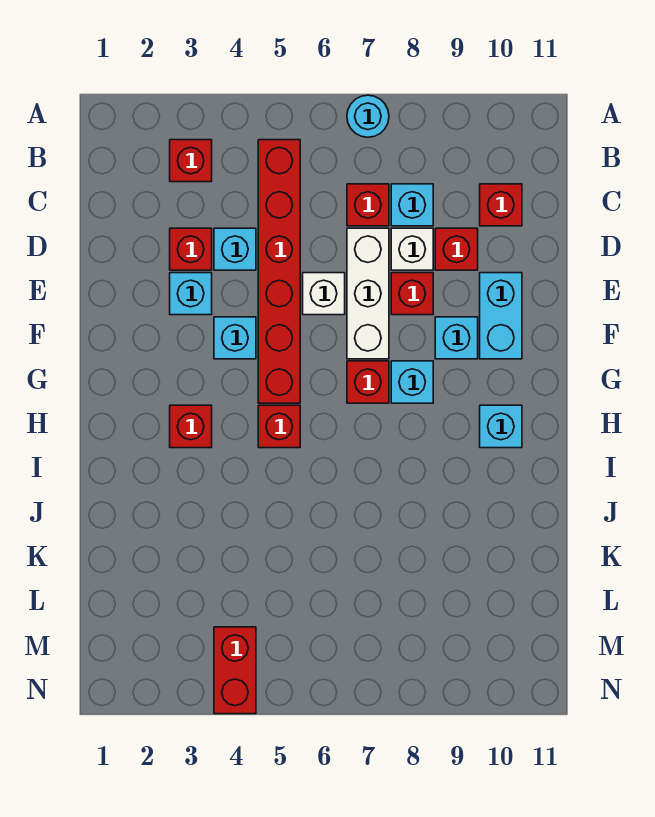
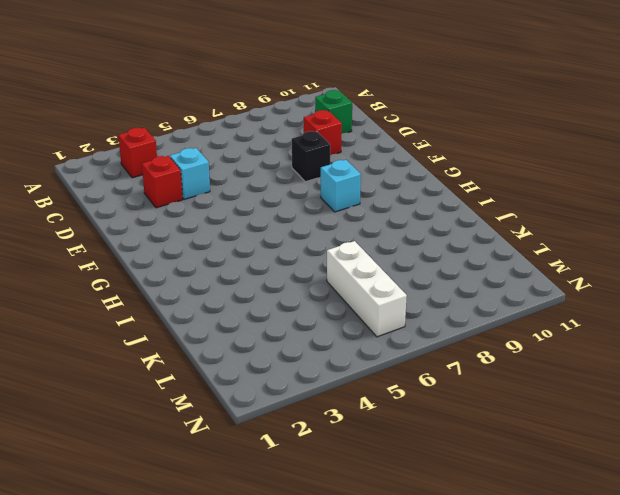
green brick C10 level 1 -> red brick C10 level 1
black brick E8 level 1 -> red brick E8 level 1
white brick K6:M6 level 1 -> white brick D7:F7 level 1
none -> cyan round brick A7 level 1
none -> red brick B5:G5 level 1
none -> red brick C7 level 1

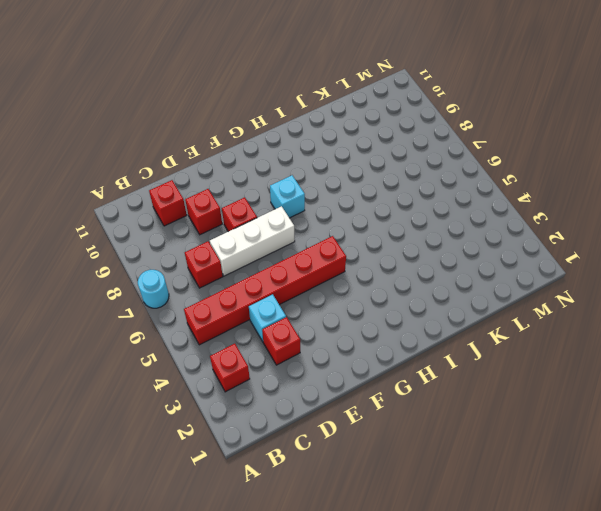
none -> cyan brick C8 level 1
none -> white brick D8 level 1
none -> cyan brick E3 level 1

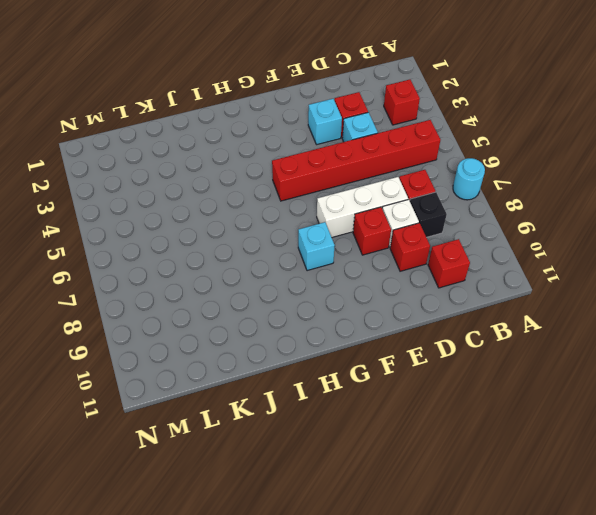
black brick C8 level 1 -> cyan brick C8 level 1
none -> white brick E6 level 1
none -> cyan brick E10:F10 level 1
none -> cyan brick F4 level 1

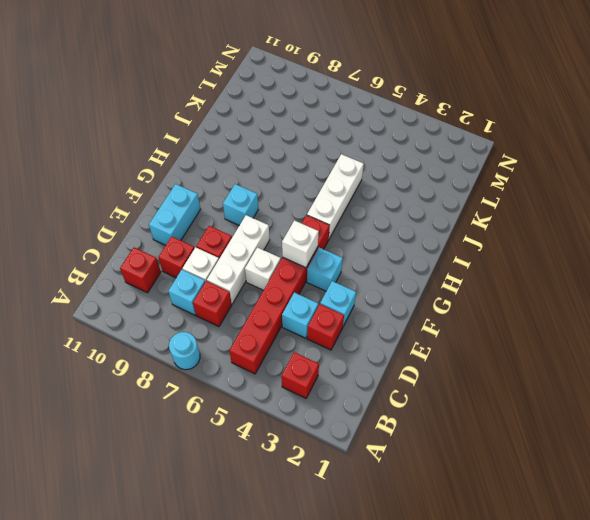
white brick F5 level 2 -> none
white brick H5:J5 level 1 -> red brick H5 level 1
none -> cyan brick F9 level 1
none -> red brick G7 level 1
none -> red brick H3 level 1

